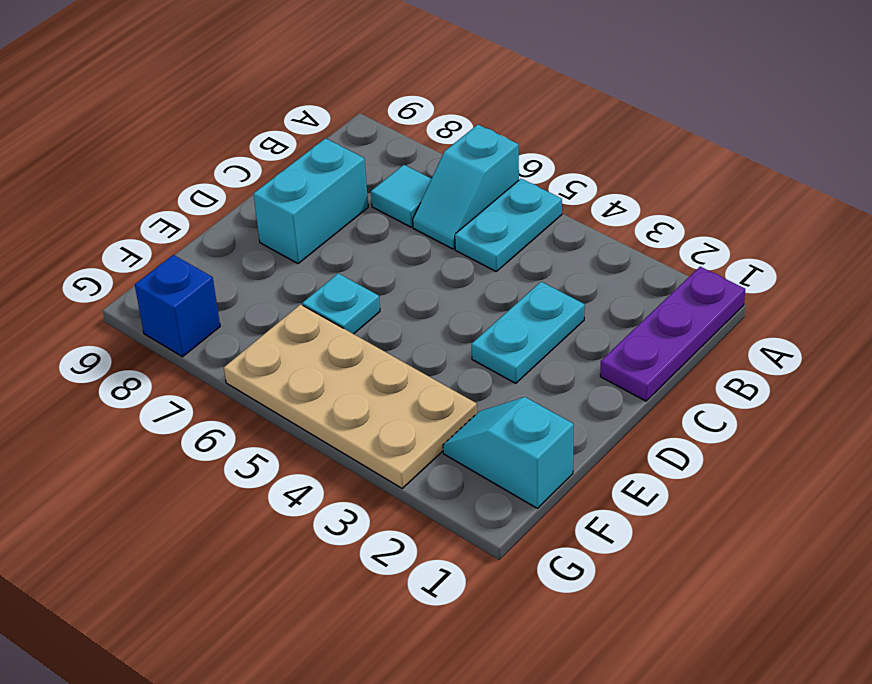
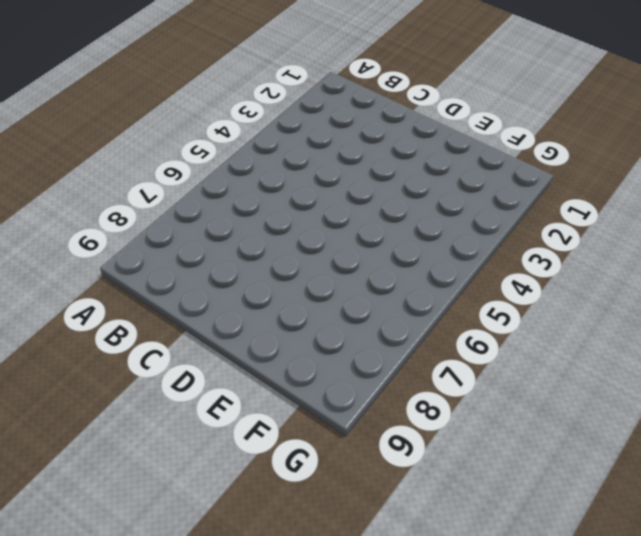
none -> purple plate A1:C1 level 1
none -> cyan plate A5:B5 level 1

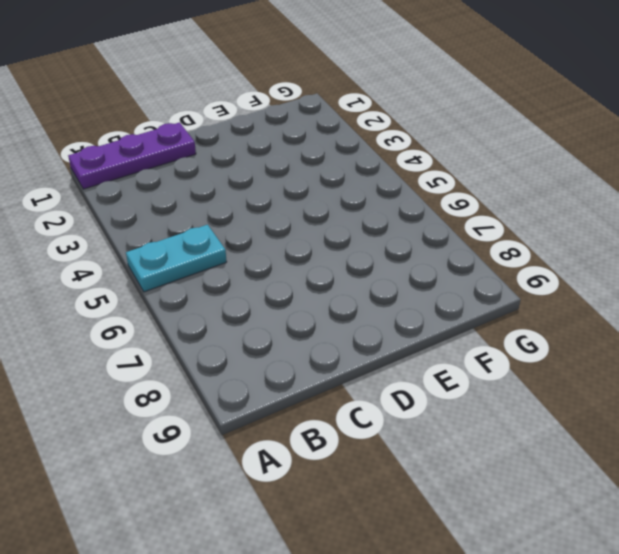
none -> cyan slope A6:B6 level 1 top A
none -> cyan tile B7 level 1

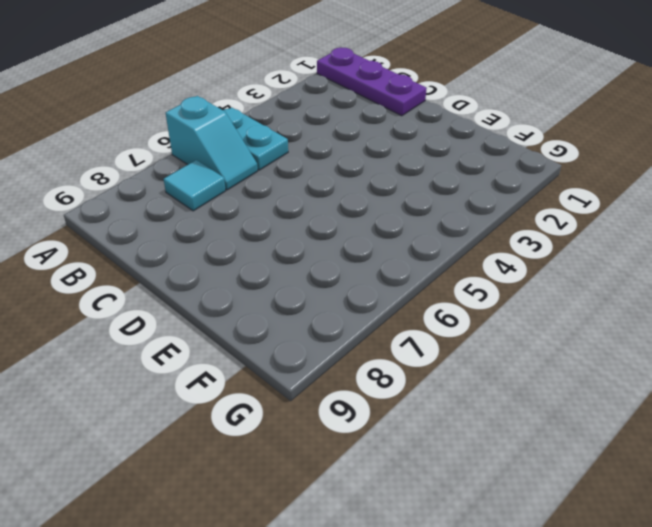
none -> cyan plate C3:D3 level 1
none -> cyan brick C8:D8 level 1

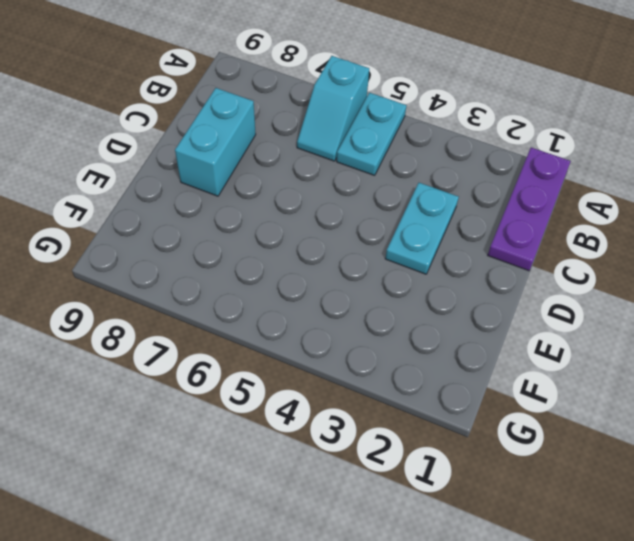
none -> cyan tile B7 level 1
none -> cyan plate E6 level 1

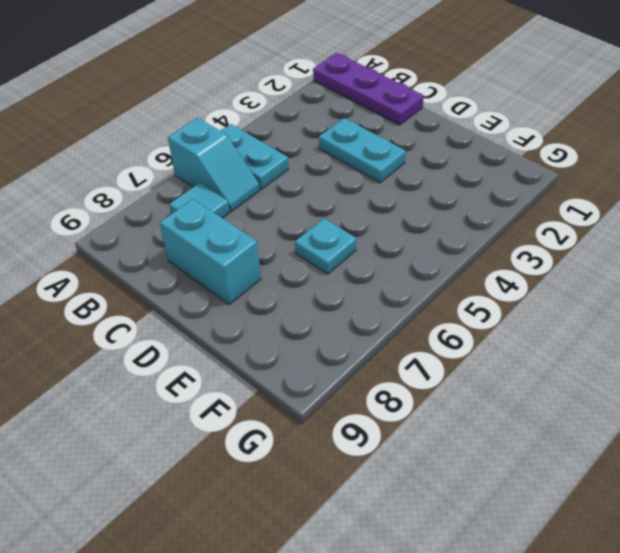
none -> cyan slope F1:F2 level 1 top 1
none -> tan plate F3:G6 level 1

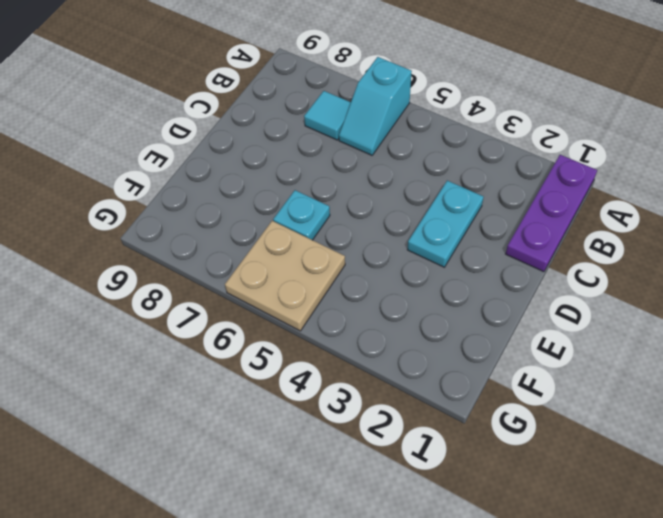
tan plate F5:G6 level 1 -> tan plate F3:G6 level 1
none -> cyan plate A5:B5 level 1
none -> cyan brick C8:D8 level 1

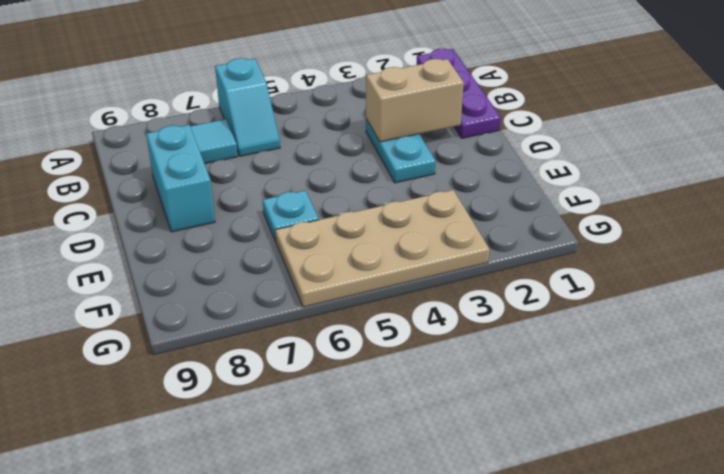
tan brick C2:C3 level 2 -> none
none -> cyan plate A5:B5 level 1
none -> cyan slope F1:F2 level 1 top 1

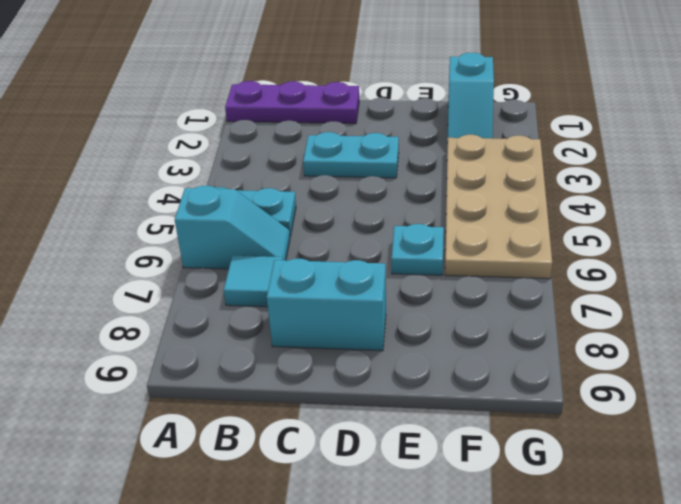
none -> blue brick G8 level 1

